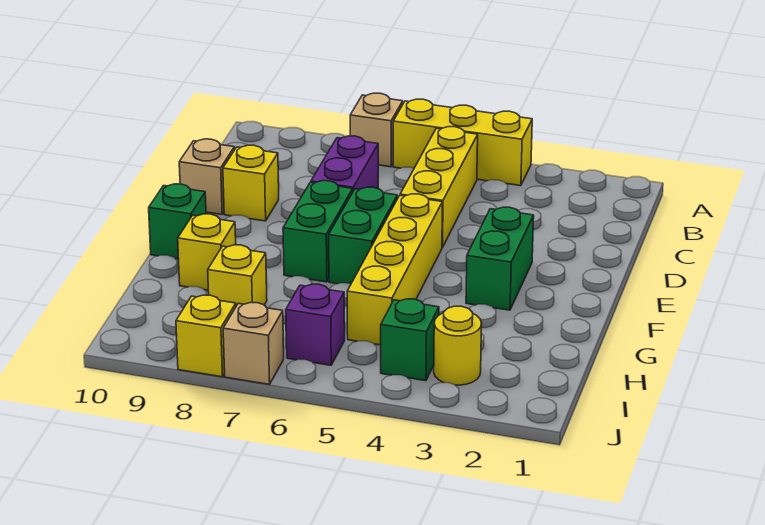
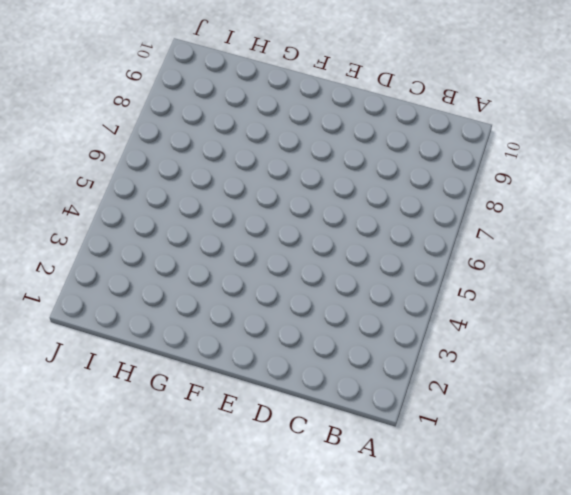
none -> yellow brick A4:A6 level 1
none -> tan brick A7 level 1
none -> yellow brick B5:D5 level 1

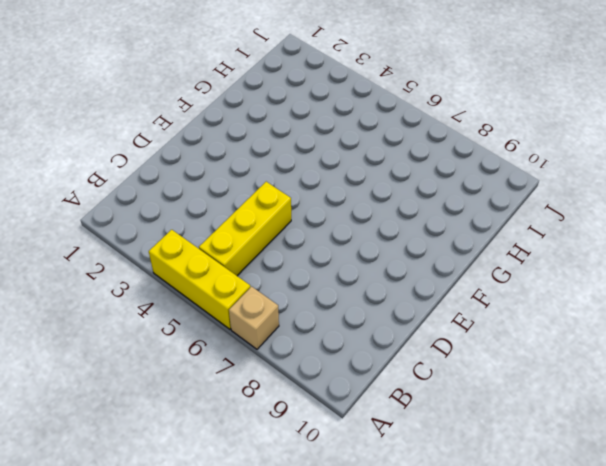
none -> purple brick C7:D7 level 1
none -> yellow brick D9 level 1
none -> tan brick D10 level 1

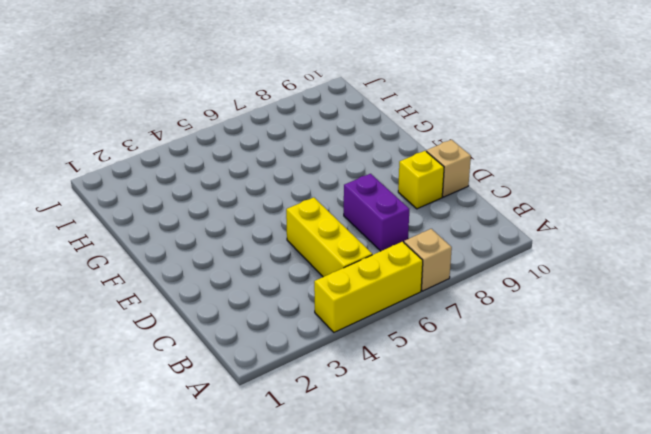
none -> green brick E3:F3 level 1
none -> yellow brick E5:H5 level 1
none -> green brick E6:F6 level 1

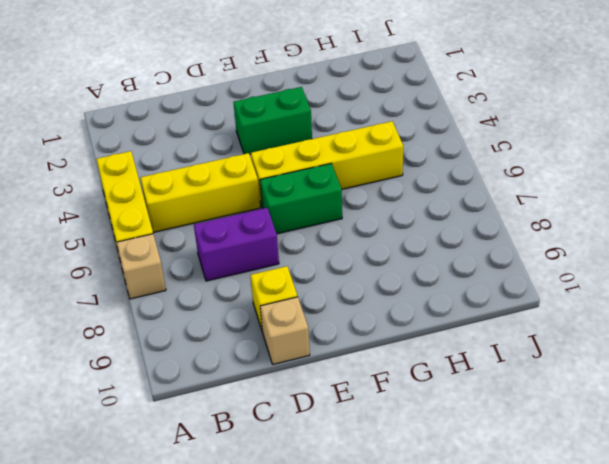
none -> green brick E7:F7 level 1
none -> green brick F10 level 1
none -> yellow brick G9 level 1

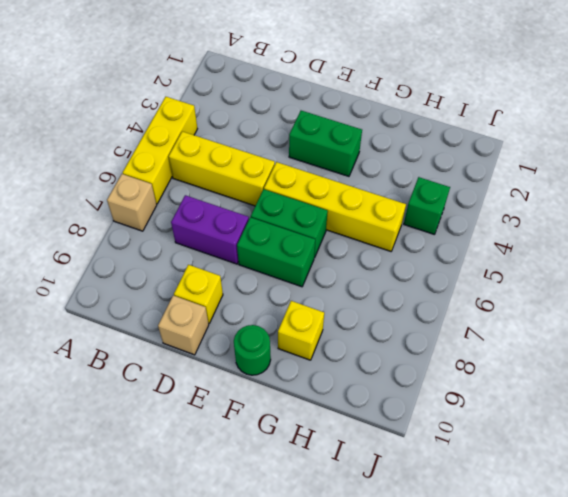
green round brick F10 level 1 -> green brick F10 level 1
none -> yellow brick H8 level 1
none -> yellow round brick I3 level 1
none -> purple brick I6 level 1

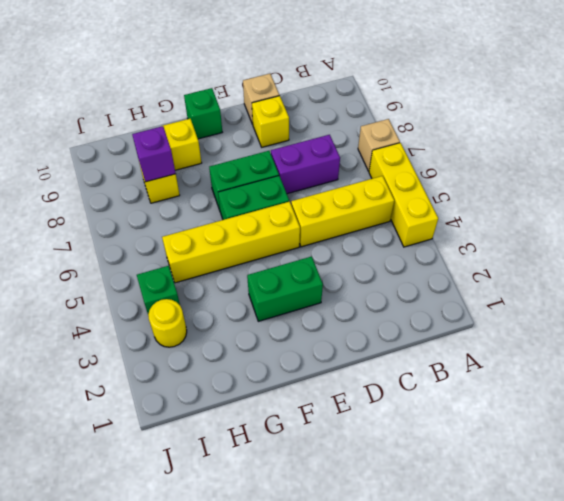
purple brick H8 level 2 -> purple brick I6 level 1
none -> tan brick J7 level 1
none -> yellow brick J8 level 1

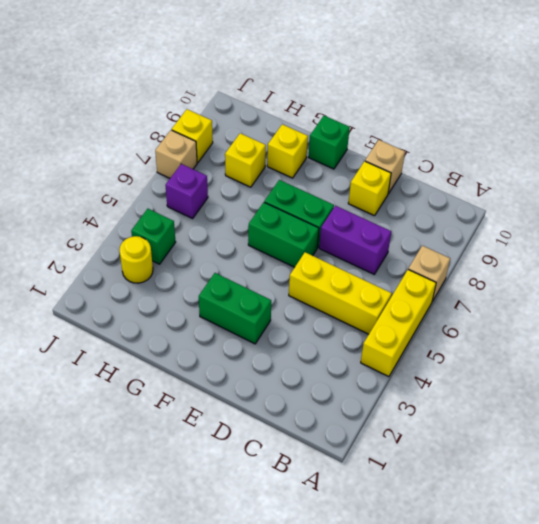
none -> yellow brick E5:H5 level 1

